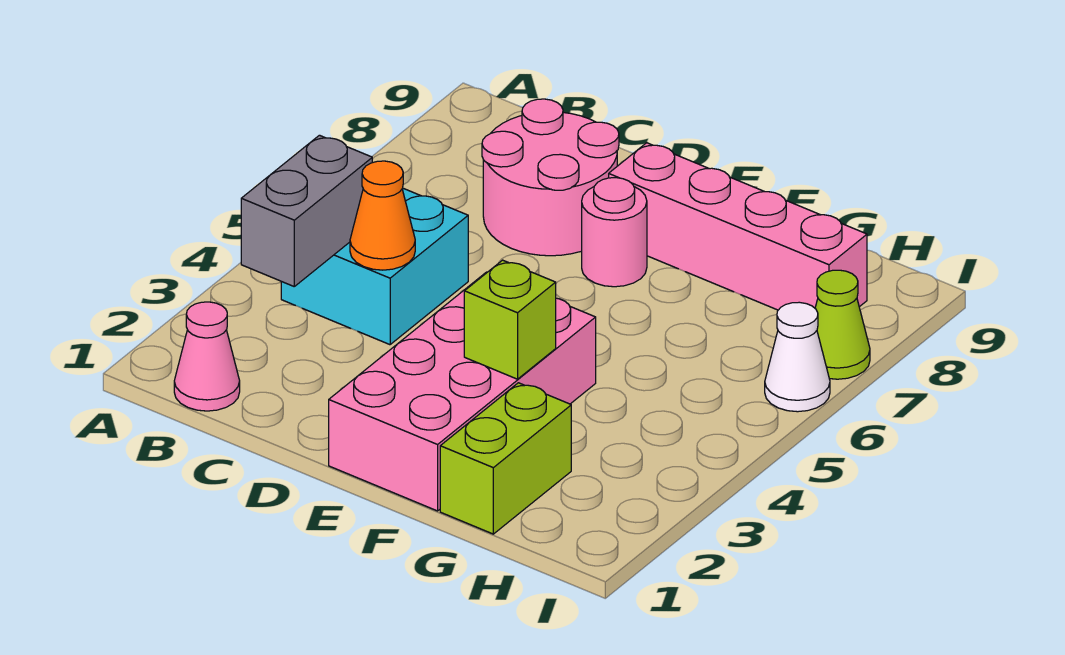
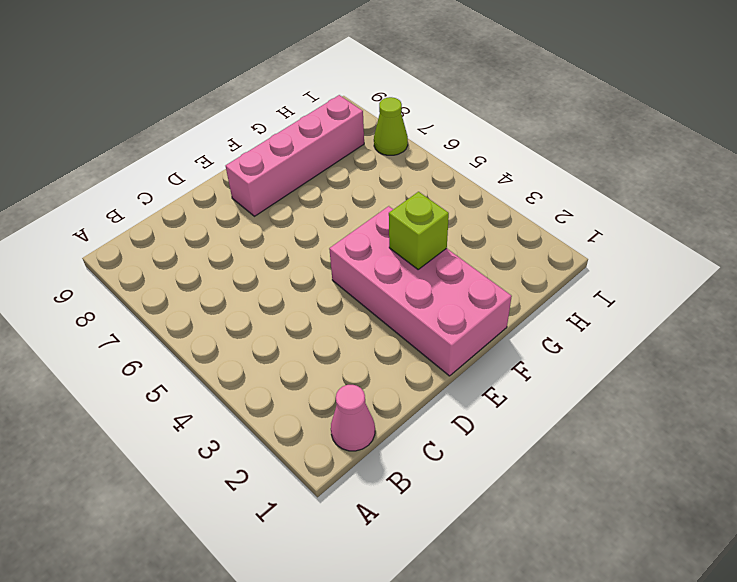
none -> cyan brick B4:C5 level 1
none -> pink round brick C7:D8 level 1
none -> pink round brick E7 level 1

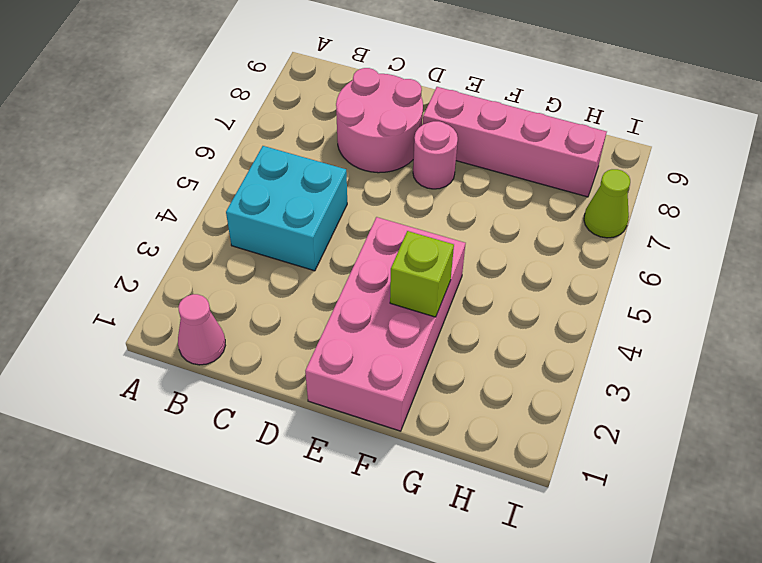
none -> lime brick G1:G2 level 1
none -> white cone I6 level 1
none -> grey brick B3:B4 level 2

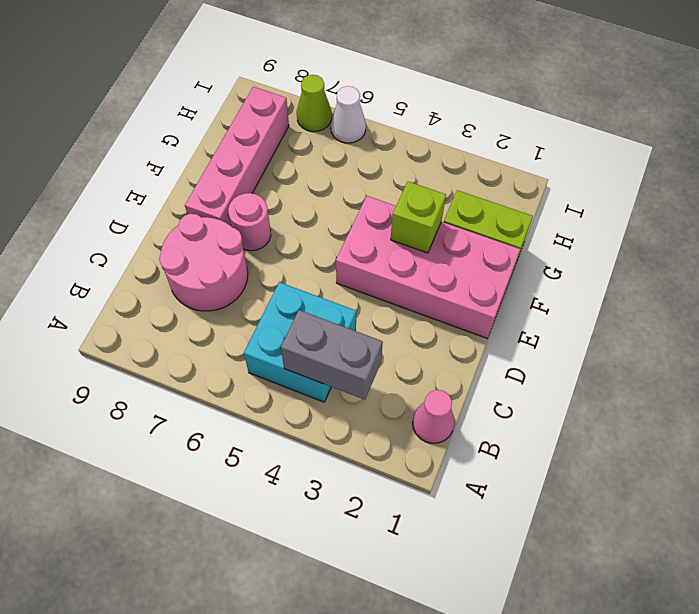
none -> orange cone C4 level 2

